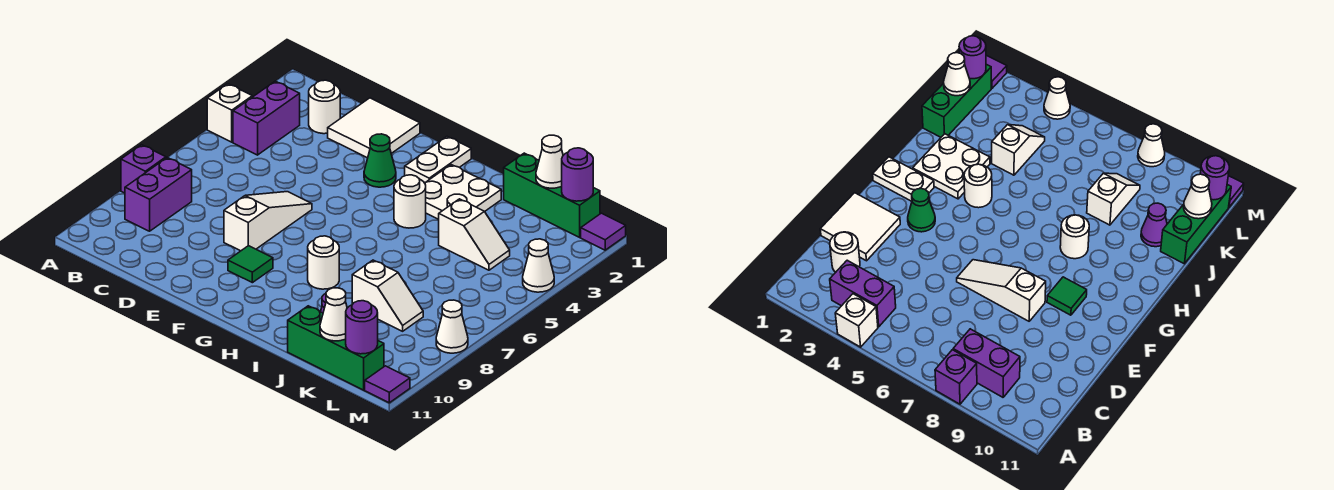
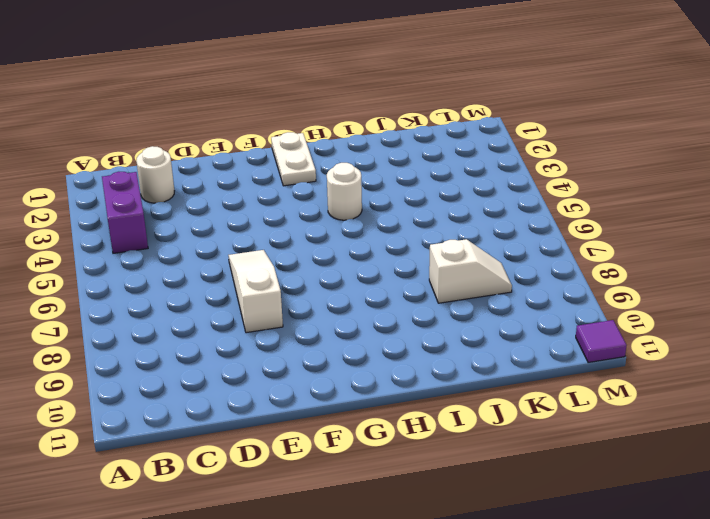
none -> white brick A4 level 1
none -> purple brick A8 level 1
none -> purple brick B8:B9 level 1

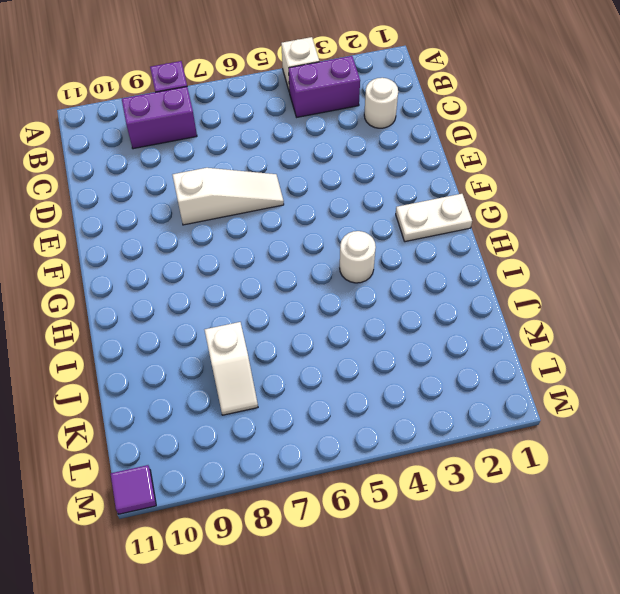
none -> white tile D1:E2 level 1
none -> green cone F3 level 1
none -> green tile F9 level 1

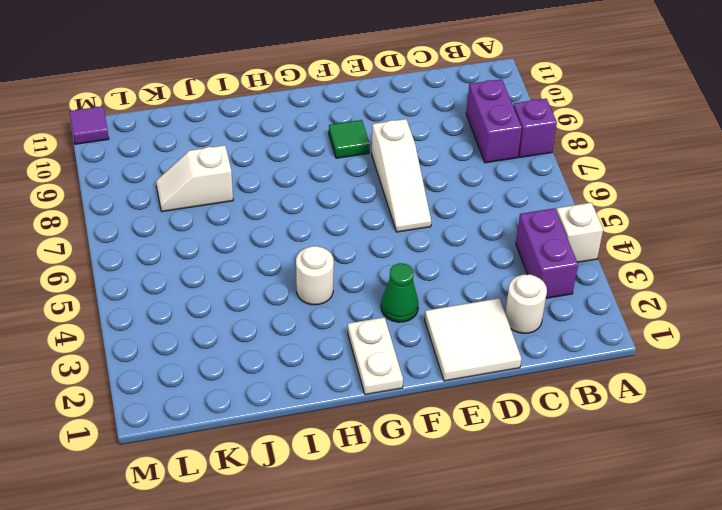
none -> white plate H2:I3 level 1
none -> white round brick H8 level 1
none -> green brick J1:L1 level 1

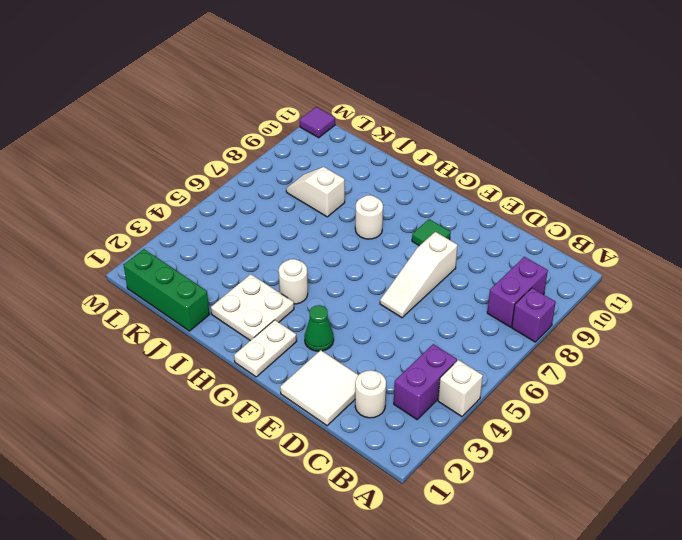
none -> white slope J4:K4 level 1 top J
none -> purple cone J10 level 1
none -> green brick J11:L11 level 1

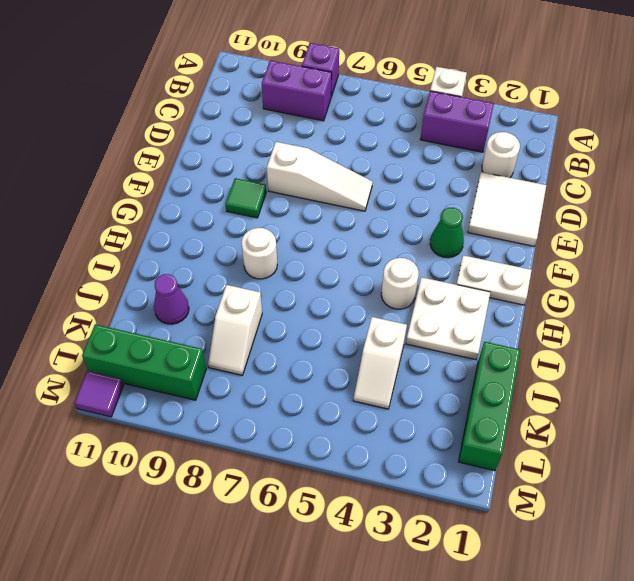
green brick L9:L11 level 1 -> green brick J11:L11 level 1
none -> purple tile M1 level 1
none -> white cone M4 level 1
none -> white cone M8 level 1

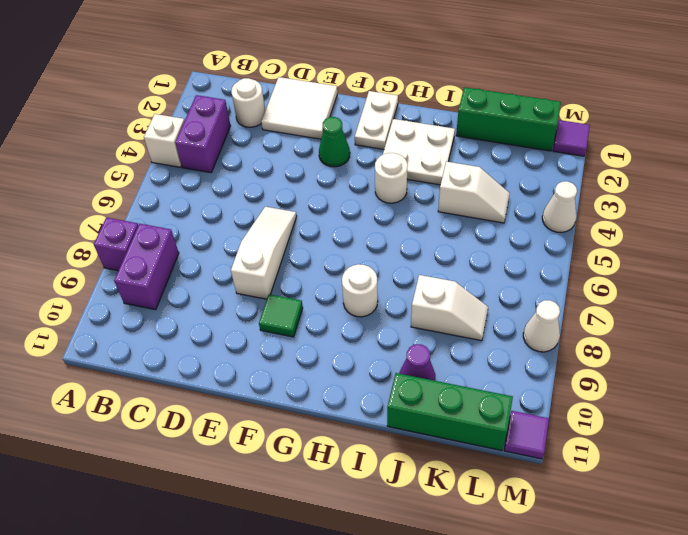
none -> white cone K1 level 2
none -> white cone K11 level 2
none -> purple round brick L1 level 2

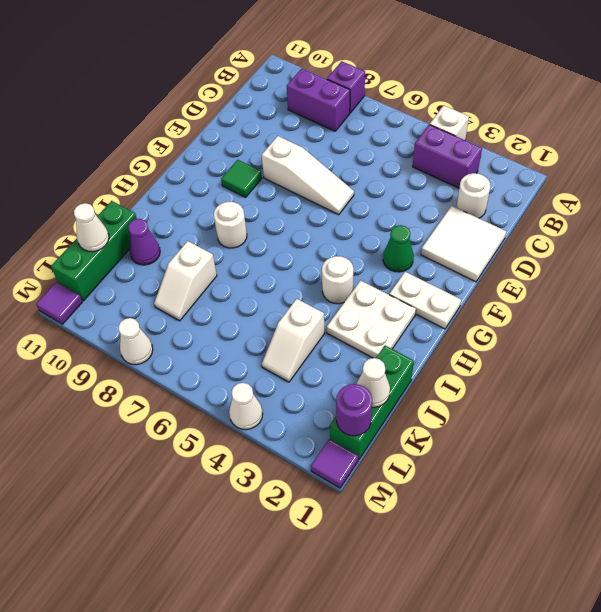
none -> purple round brick L11 level 2

